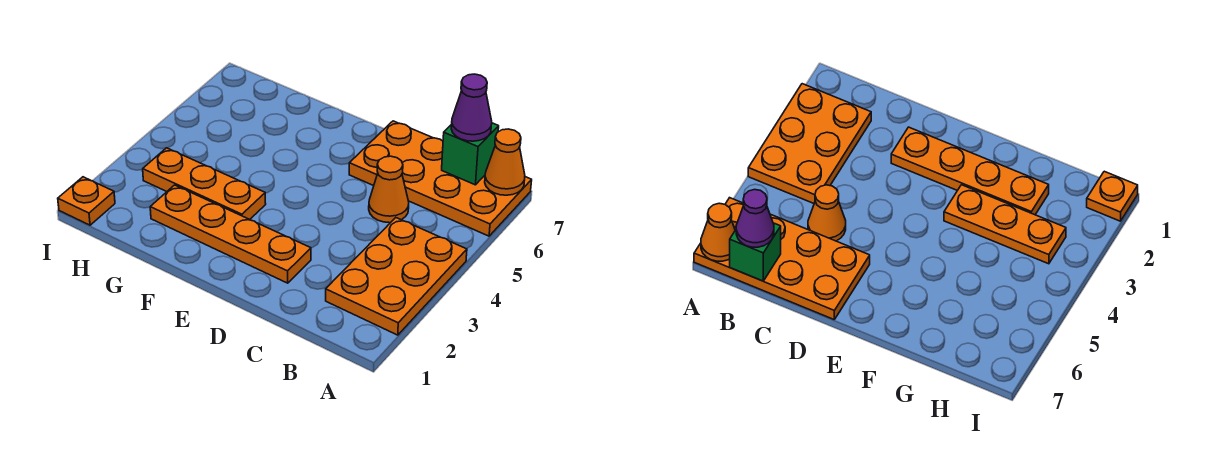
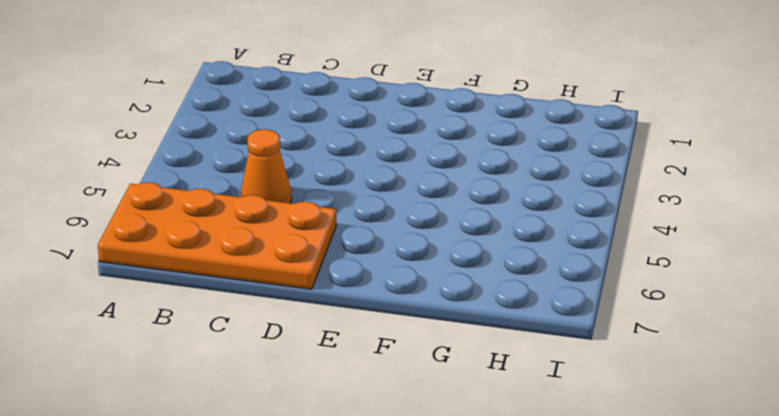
none -> orange plate A2:B4 level 1
none -> orange plate D2:G2 level 1

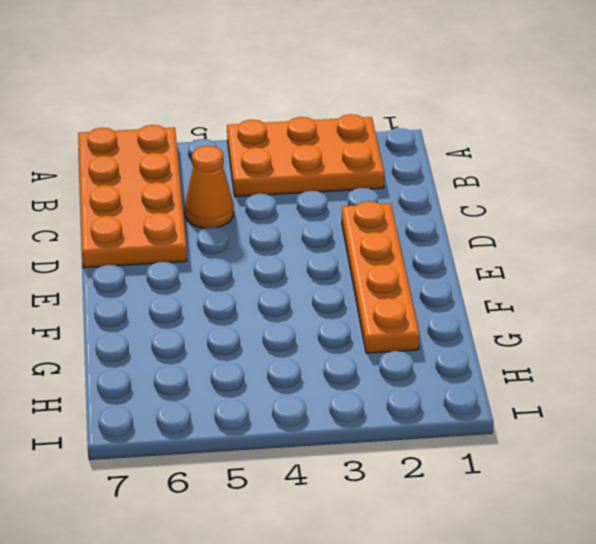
none -> orange plate F3:H3 level 1
none -> orange plate I1 level 1

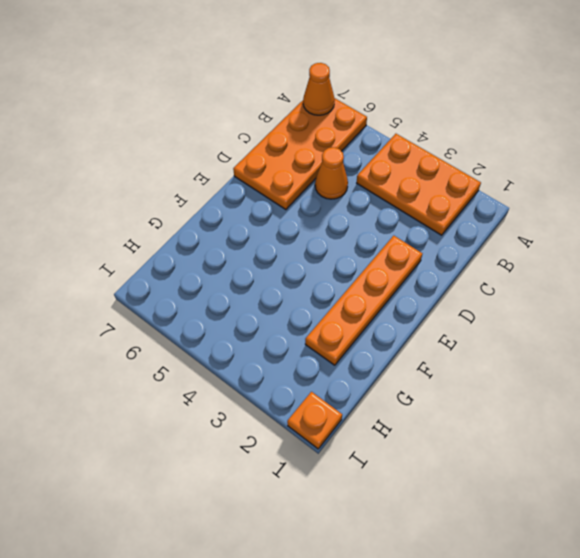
none -> orange plate F3:H3 level 1
none -> green brick B7 level 2

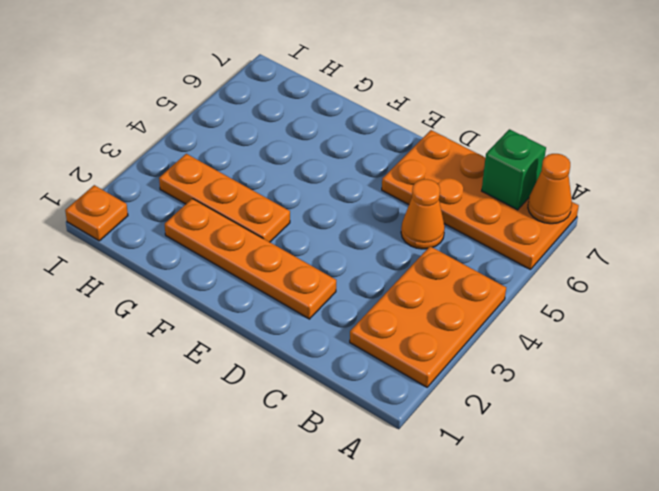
none -> purple cone B7 level 3

